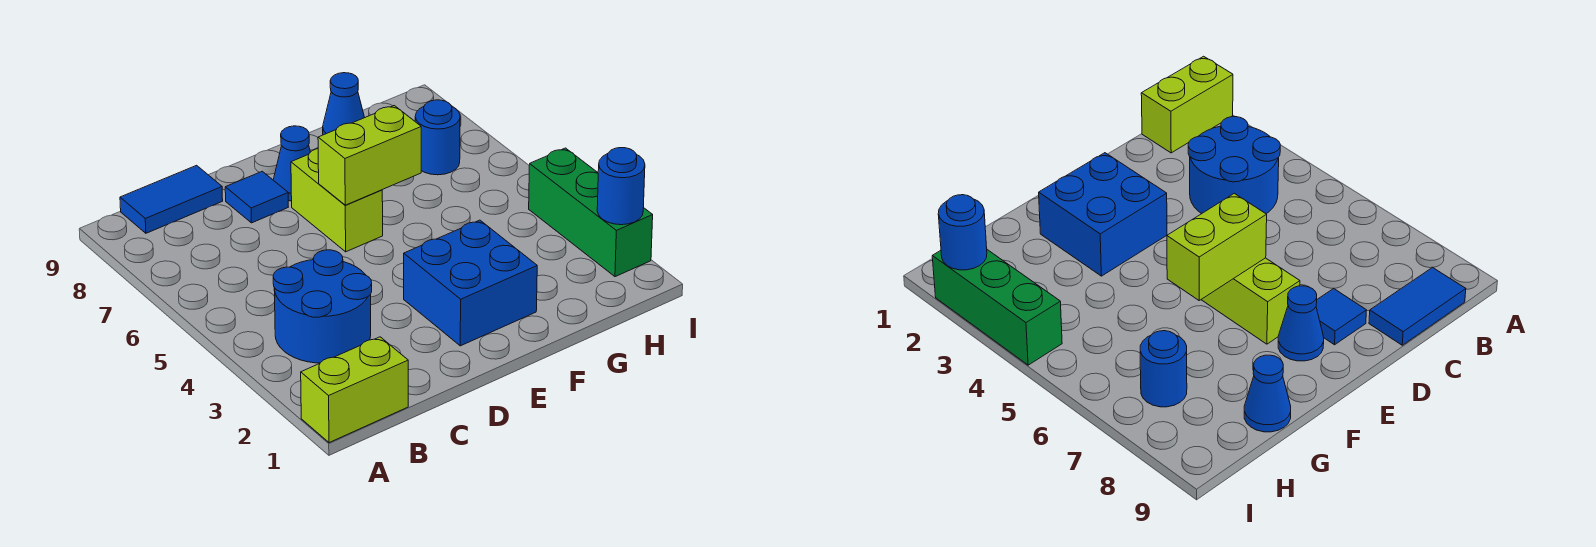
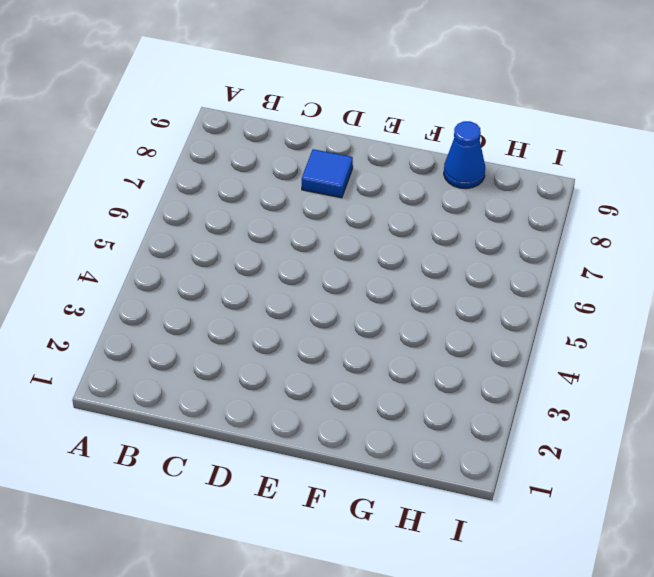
none -> lime brick A1:B1 level 1
none -> blue round brick B3:C4 level 1
none -> blue tile B9:C9 level 1

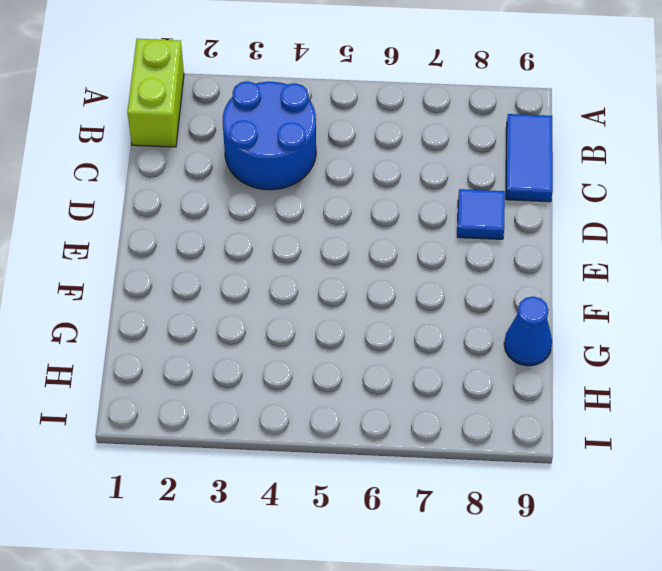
none -> blue brick E2:F3 level 1
none -> lime brick E6:E7 level 1
none -> blue cone E8 level 1

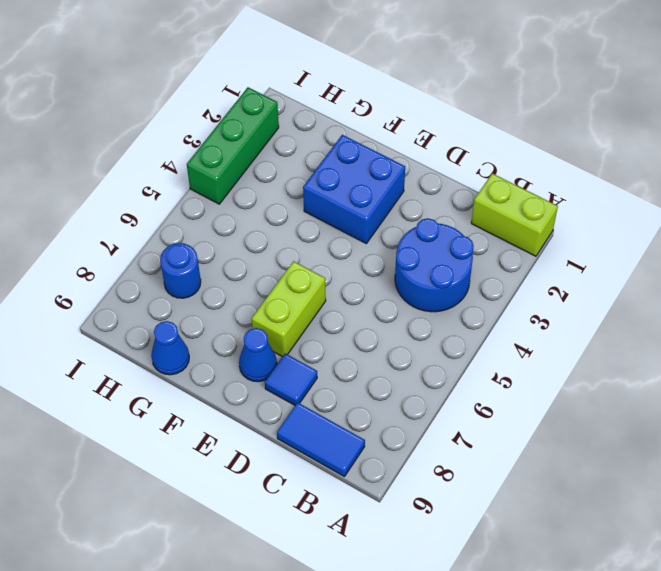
none -> lime brick E6:F6 level 2
none -> blue round brick I2 level 2

